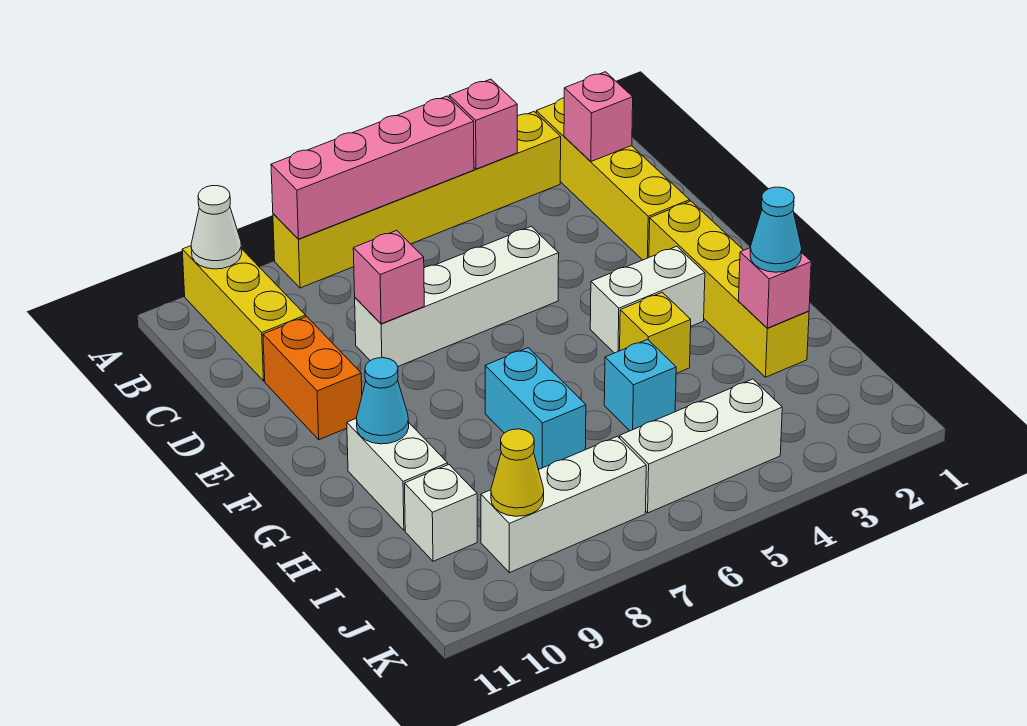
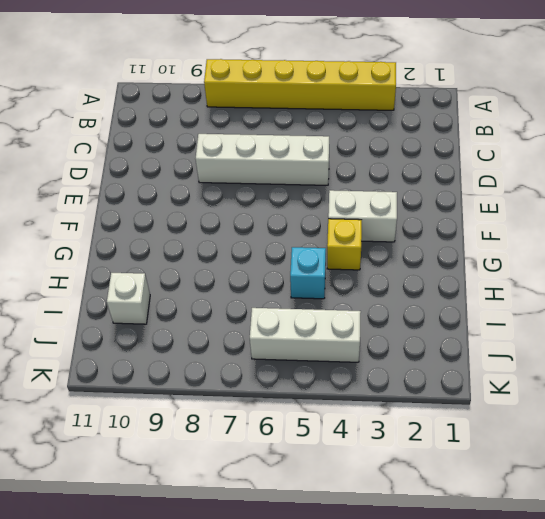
none -> yellow brick A2:D2 level 1
none -> yellow brick A10:C10 level 1
none -> orange brick D10:E10 level 1

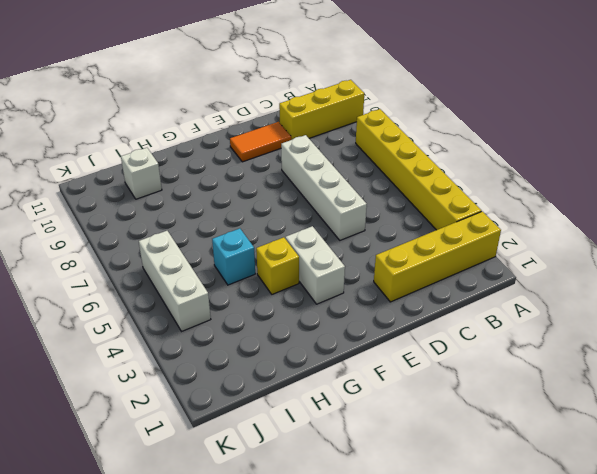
orange tile D10:E10 level 1 -> orange brick D10:E10 level 1
none -> yellow brick E2:H2 level 1
none -> cyan brick G7:H7 level 1
none -> white brick G10:H10 level 1

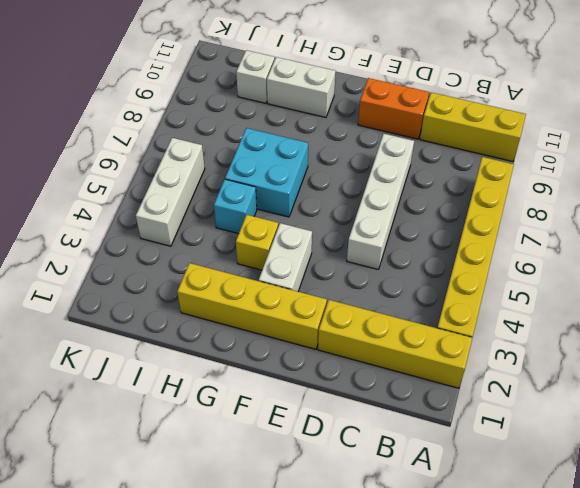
cyan brick G6:H7 level 1 -> cyan brick G7:H7 level 1
none -> white brick J7:J9 level 1
none -> pink brick A4 level 2
none -> pink brick A5:A8 level 2

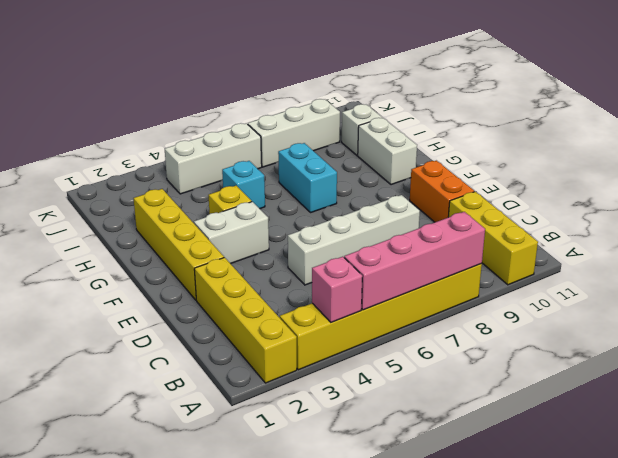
none -> white cone A10 level 2
none -> pink brick B2 level 2
none -> pink brick D8 level 2

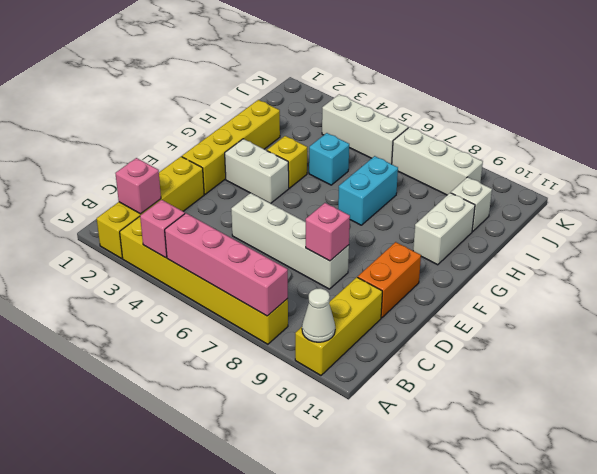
none -> cyan cone G10 level 2
none -> pink brick H2 level 2
none -> yellow cone J9 level 2

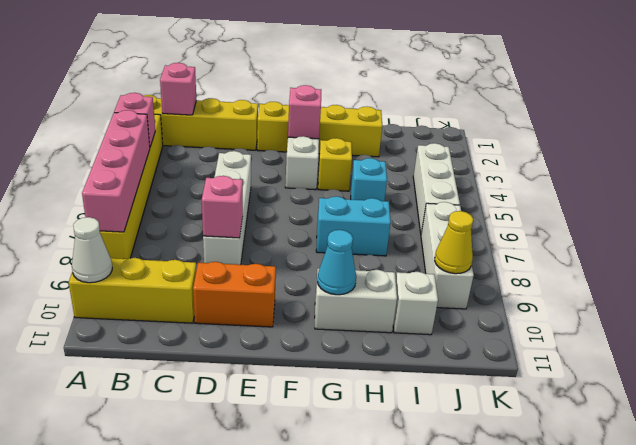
pink brick F3 level 2 -> pink brick H2 level 2
none -> cyan cone H2 level 3

